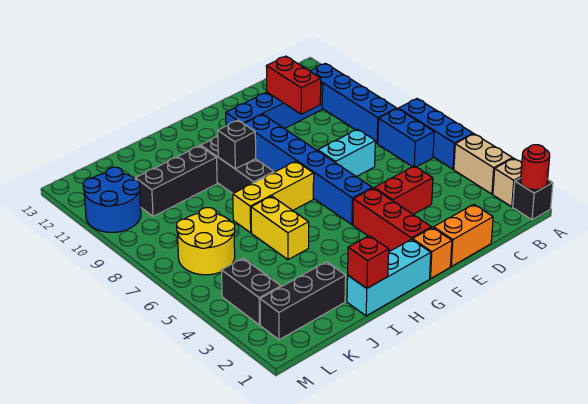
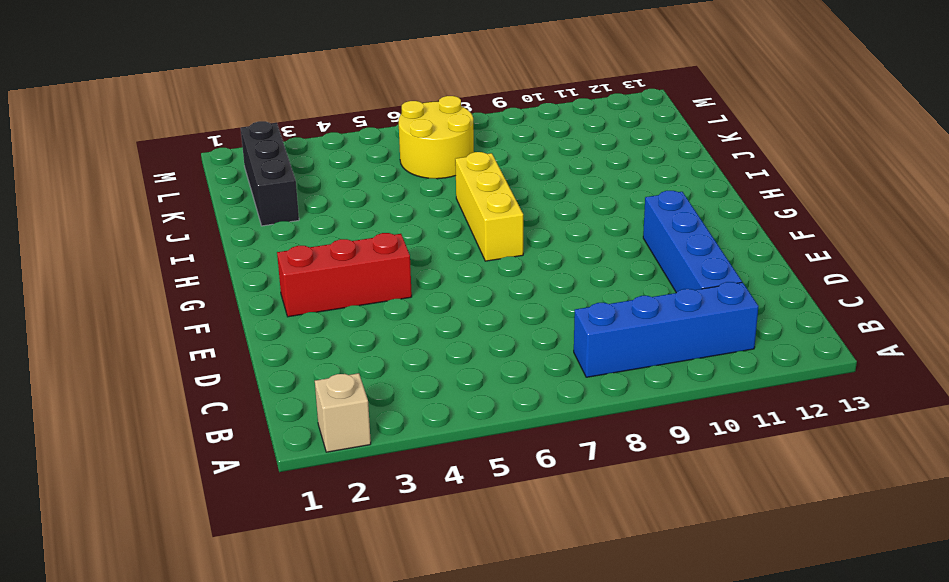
none -> black brick A1 level 1
none -> tan brick A3:A4 level 1
none -> blue brick A5:A7 level 1

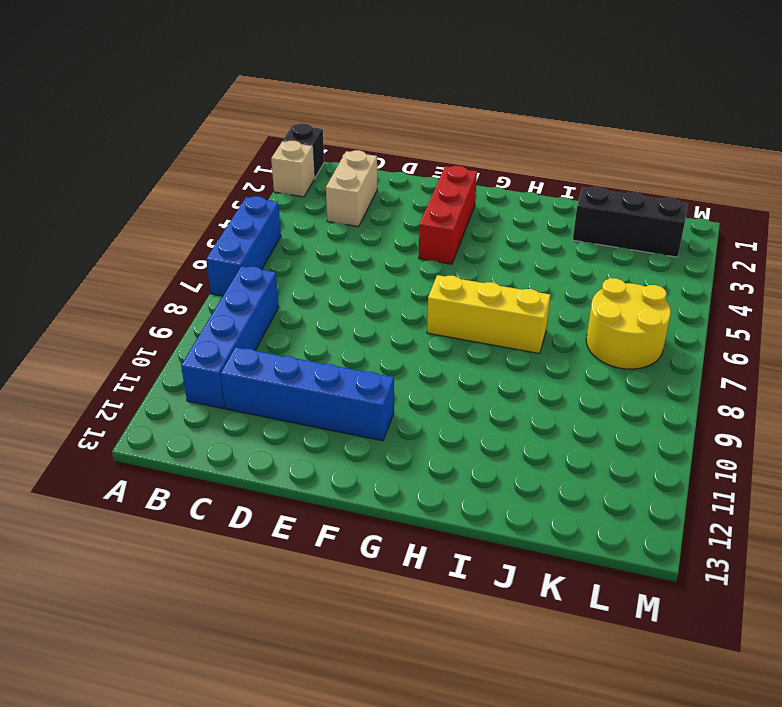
tan brick C2:C3 level 1 -> tan brick A3:A4 level 1
none -> blue brick B6:B7 level 1
none -> orange brick D1:E1 level 1
none -> red brick D4:E4 level 1

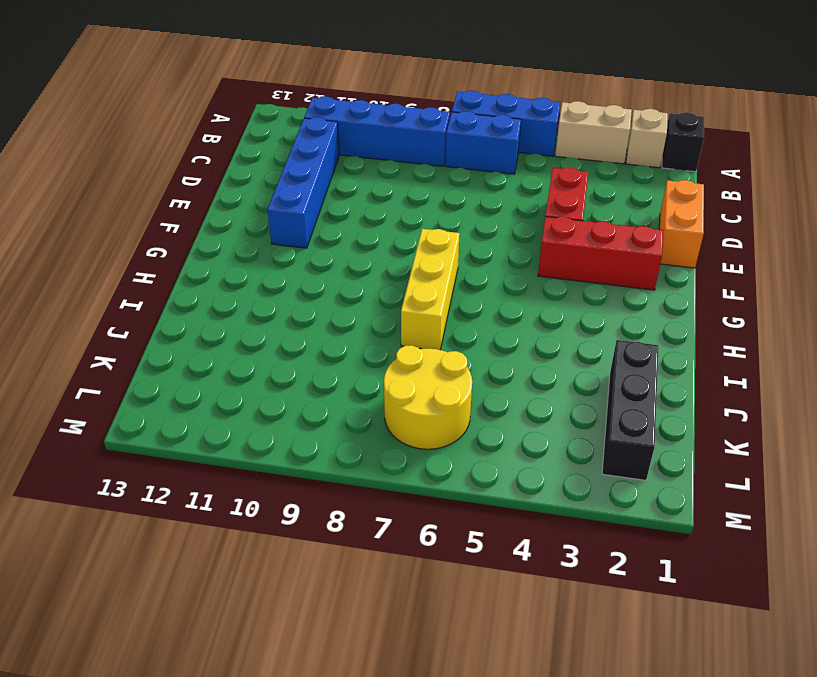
none -> cyan brick D7:E7 level 1
none -> orange brick F1 level 1
none -> blue brick F5:F10 level 1

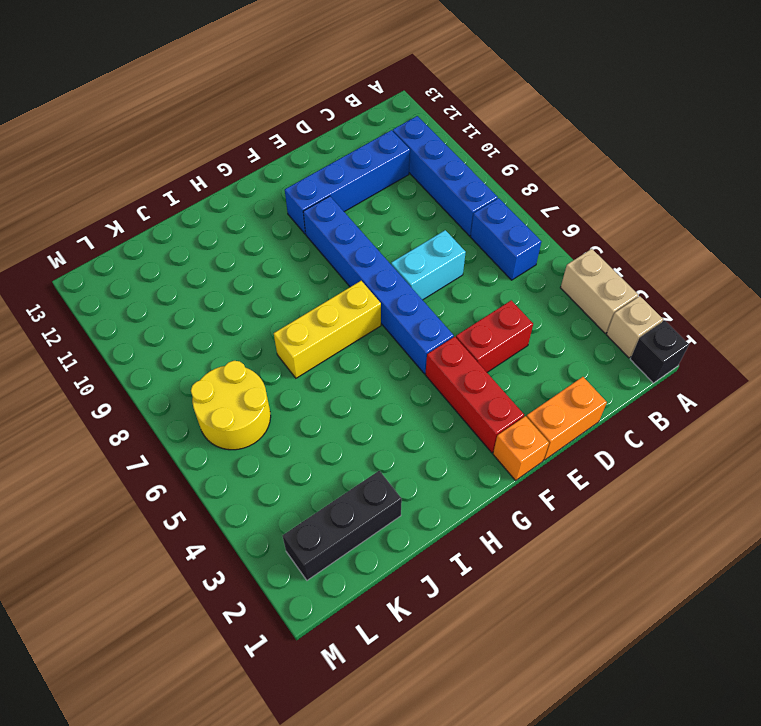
none -> blue brick A5:A7 level 1
none -> cyan brick G1:I1 level 1
none -> black brick H8:H10 level 1

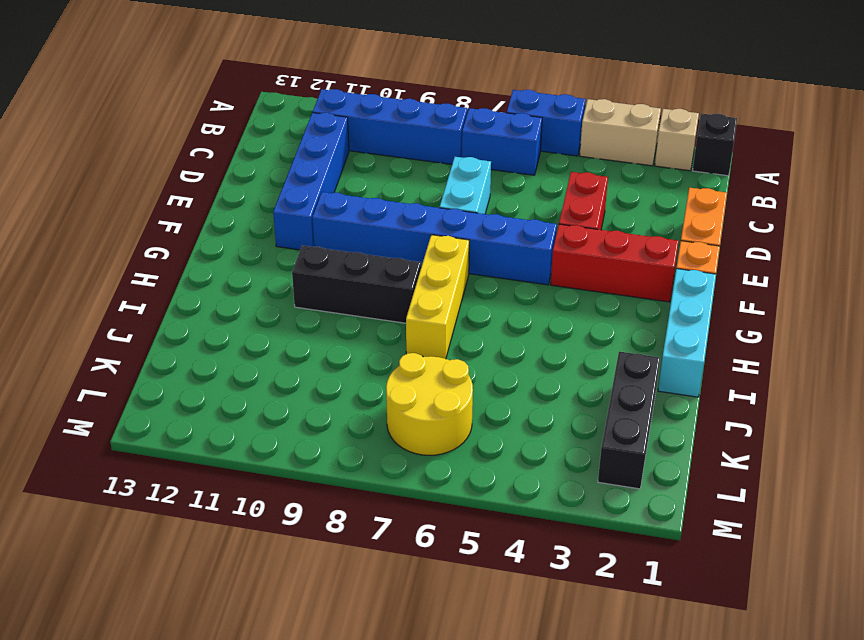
blue brick A5:A6 level 1 -> blue brick A5:A7 level 1
none -> yellow brick I5:I6 level 1
none -> black brick I10:K10 level 1
none -> black brick L3:L4 level 1

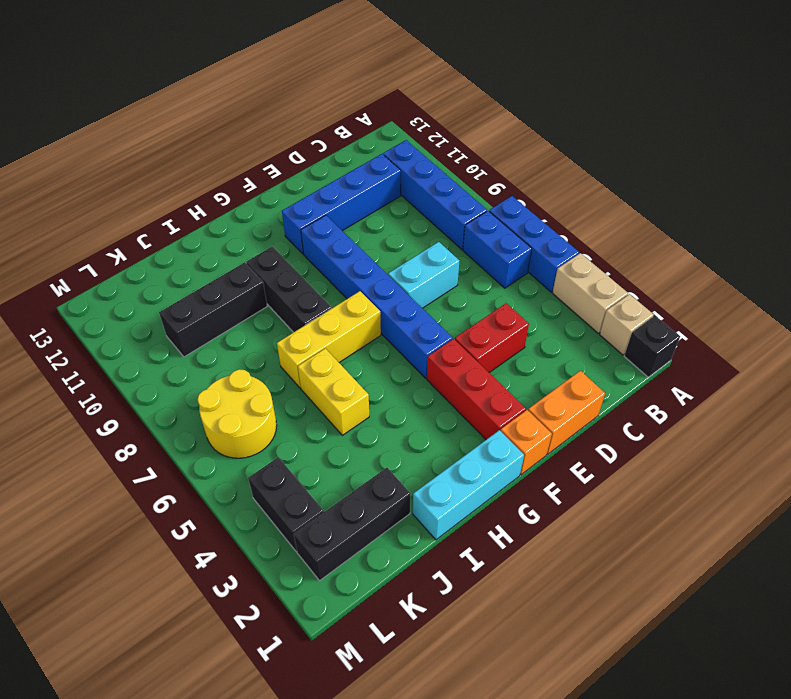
none -> blue round brick L10:M11 level 1
none -> red round brick A1 level 2
none -> red brick D10:D11 level 2

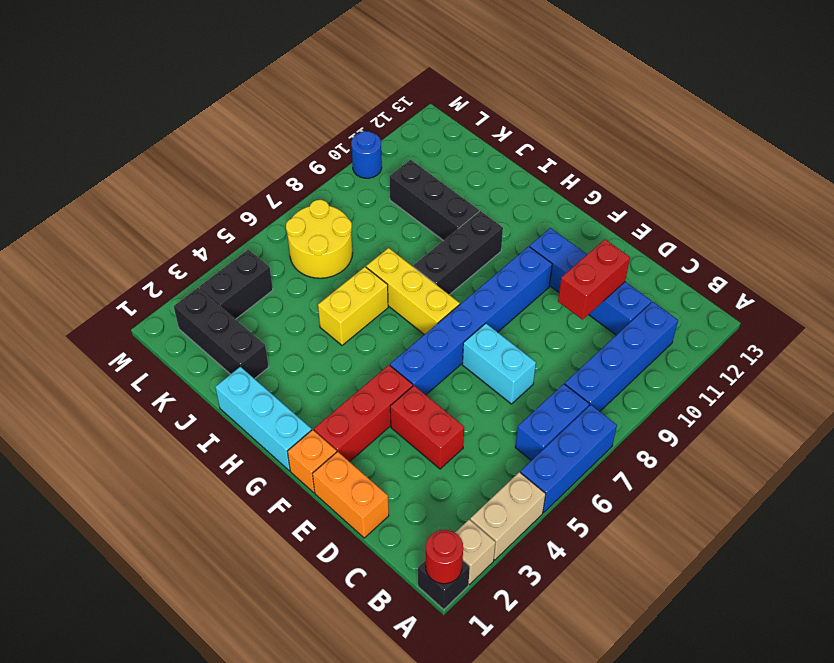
blue round brick M10 level 1 -> blue round brick L10:M11 level 1
none -> black brick H9 level 2
none -> red brick I1 level 2

